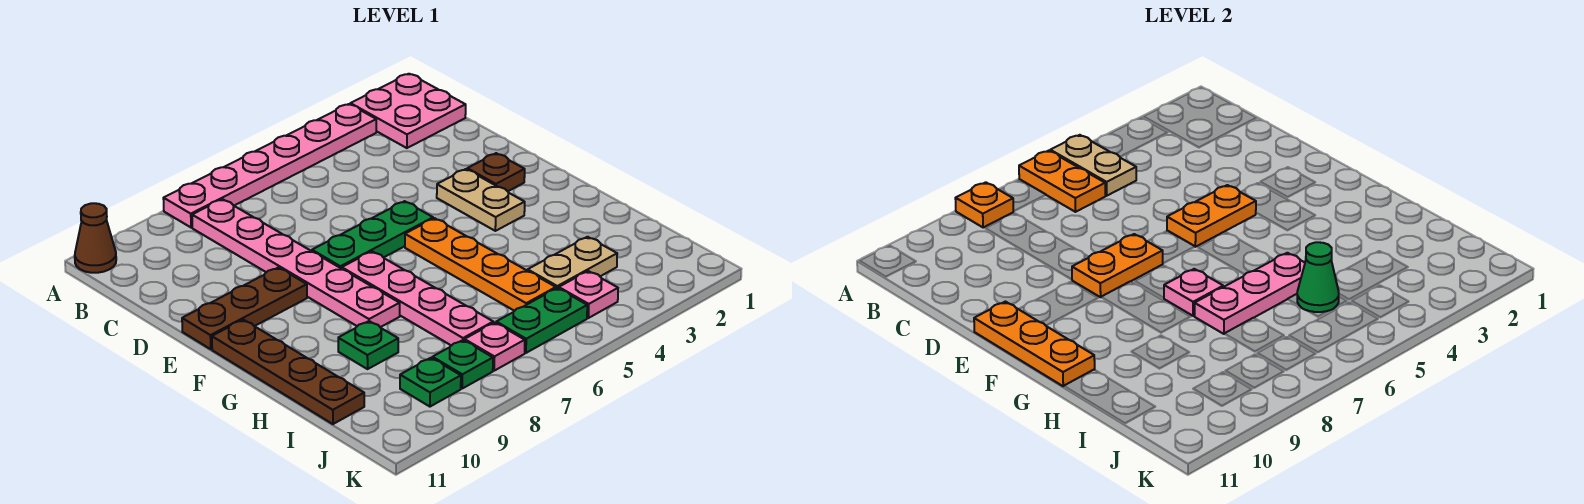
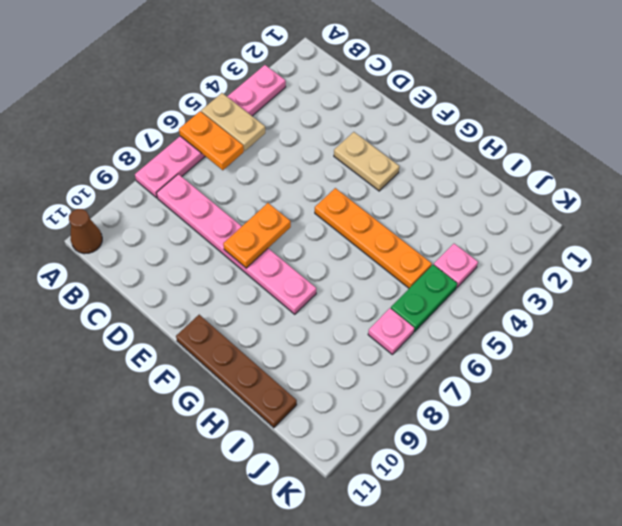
none -> pink plate A1:B2 level 1
none -> brown plate E2 level 1
none -> green plate E5:E7 level 1

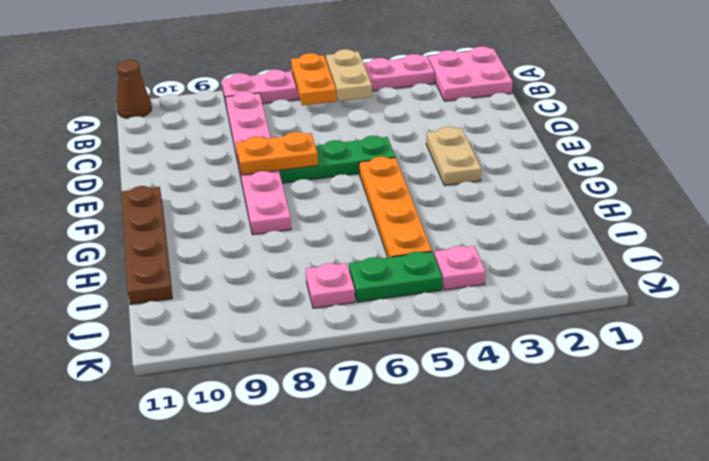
none -> brown plate E2 level 1
none -> brown plate E9:E11 level 1
none -> pink plate F7:I7 level 1

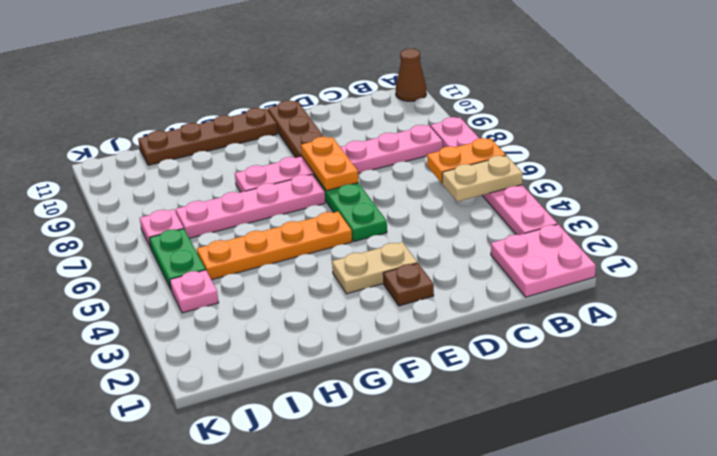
none -> green plate H9 level 1
none -> tan plate I3:I4 level 1
none -> green plate J8 level 1

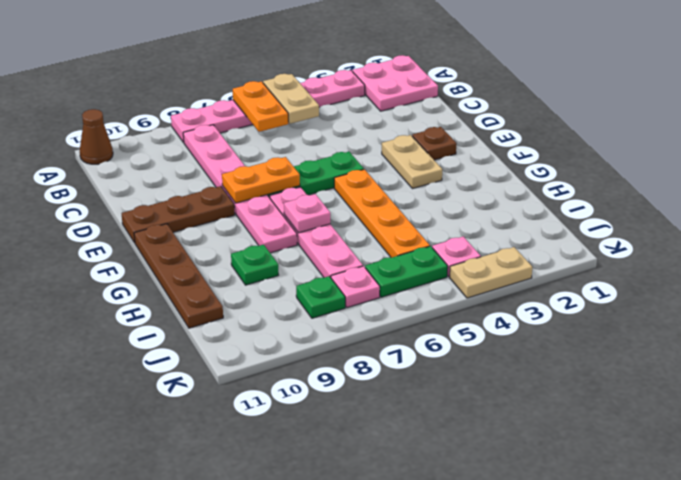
tan plate K3:K4 level 1 -> tan plate I3:I4 level 1
none -> green plate J9 level 1
none -> orange plate A8 level 2
none -> orange plate E4:E5 level 2

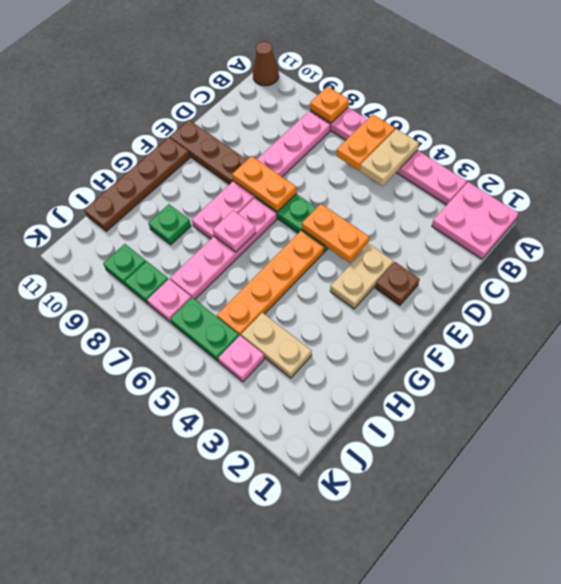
none -> orange plate E11:G11 level 2
none -> pink plate H5:H7 level 2
none -> green cone I5 level 2

